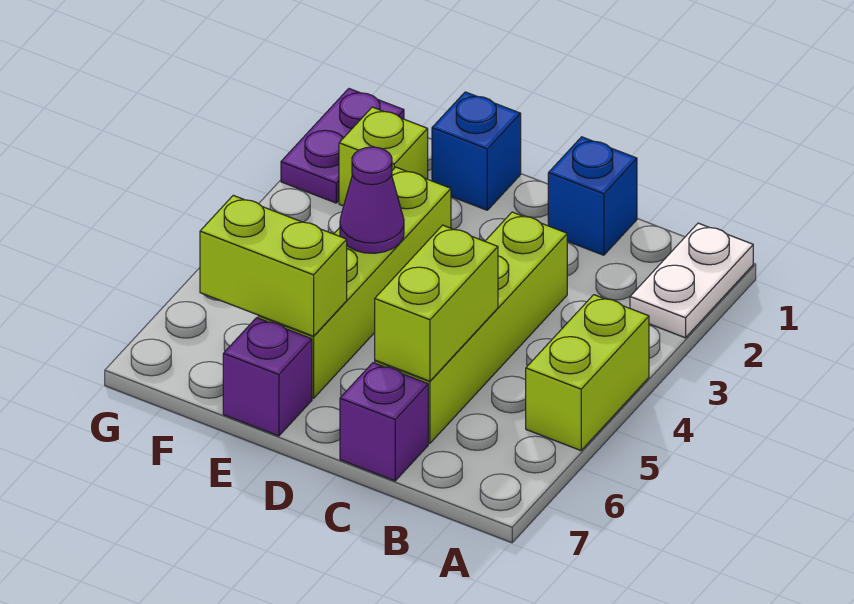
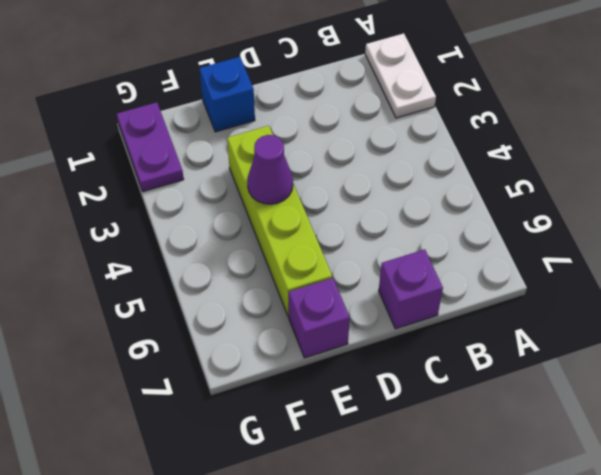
none -> lime brick A4:A5 level 1
none -> blue brick C1 level 1
none -> lime brick C3:C6 level 1

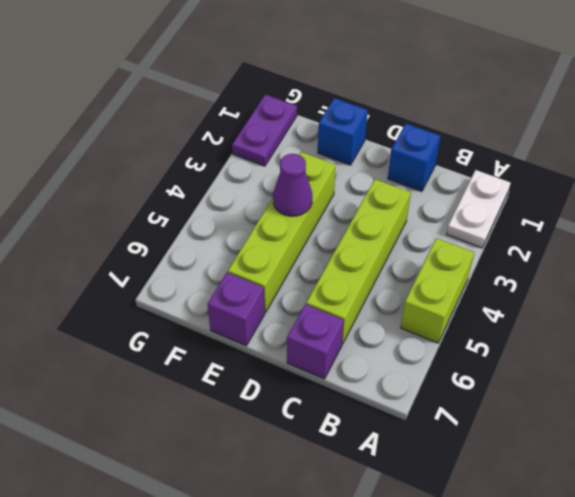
none -> lime brick F2 level 1
none -> lime brick C5:C6 level 2
none -> lime brick E6:F6 level 2

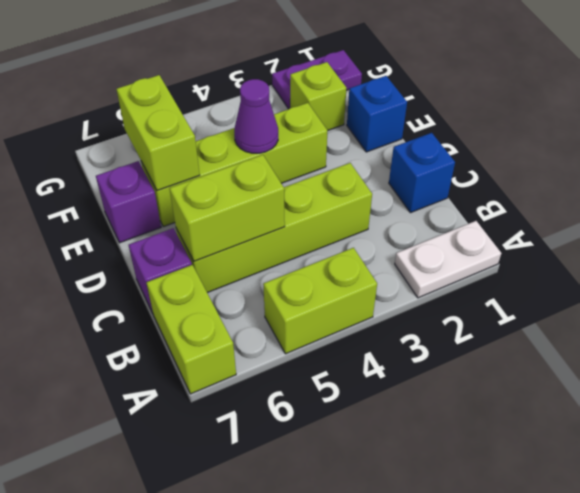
lime brick A7:B7 level 1 -> none

